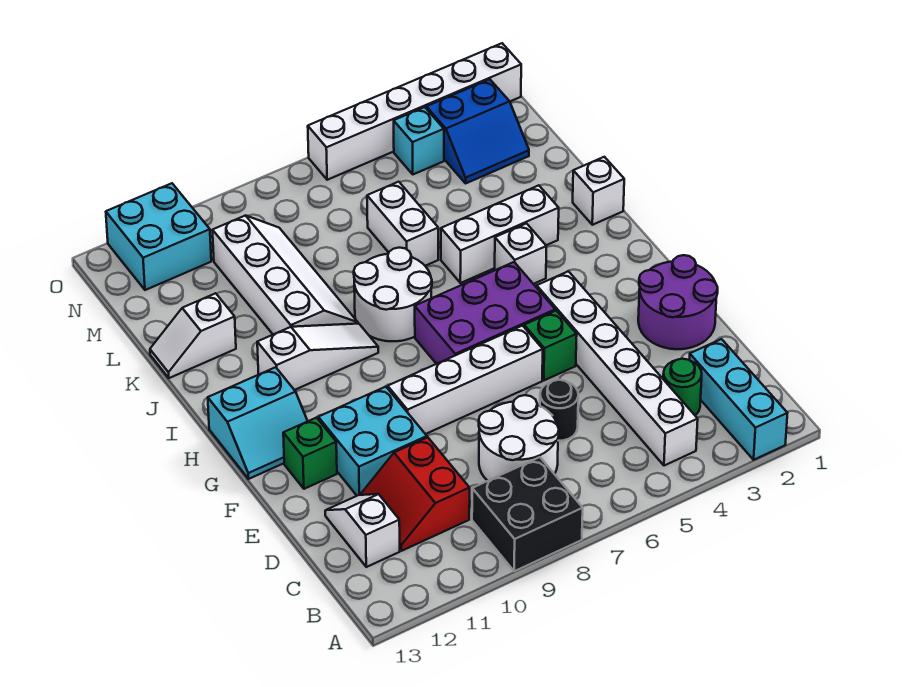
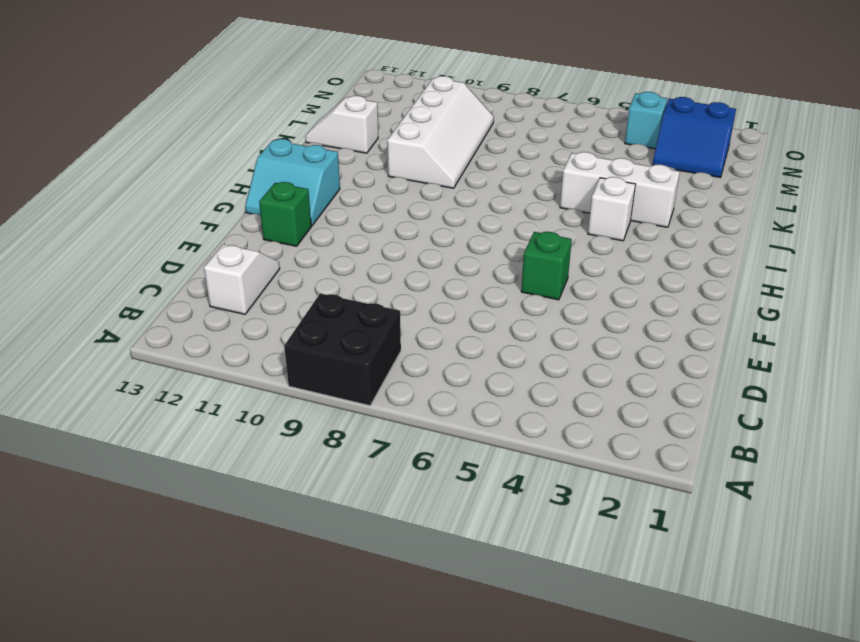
none -> cyan brick A2:C2 level 1
none -> white brick B4:G4 level 1
none -> green round brick C3 level 1

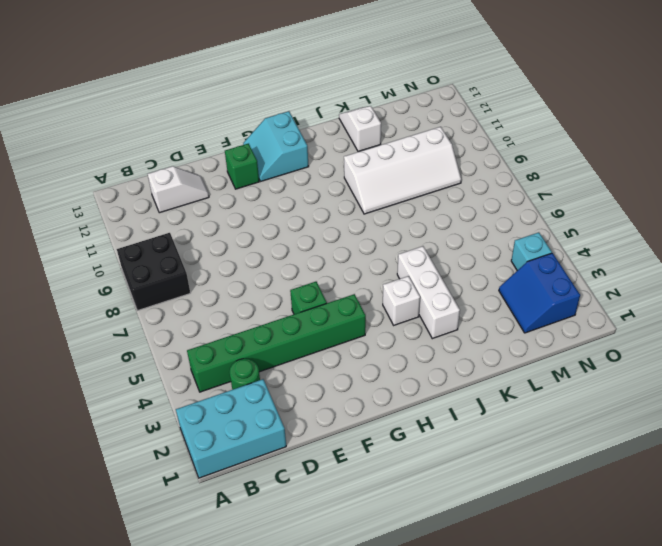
cyan brick A1:C2 level 1 -> cyan brick A2:C2 level 1
green brick B4:G4 level 1 -> white brick B4:G4 level 1
none -> white round brick C7:D8 level 1
none -> red slope C10:D11 level 1 top 10
none -> black round brick D6 level 1

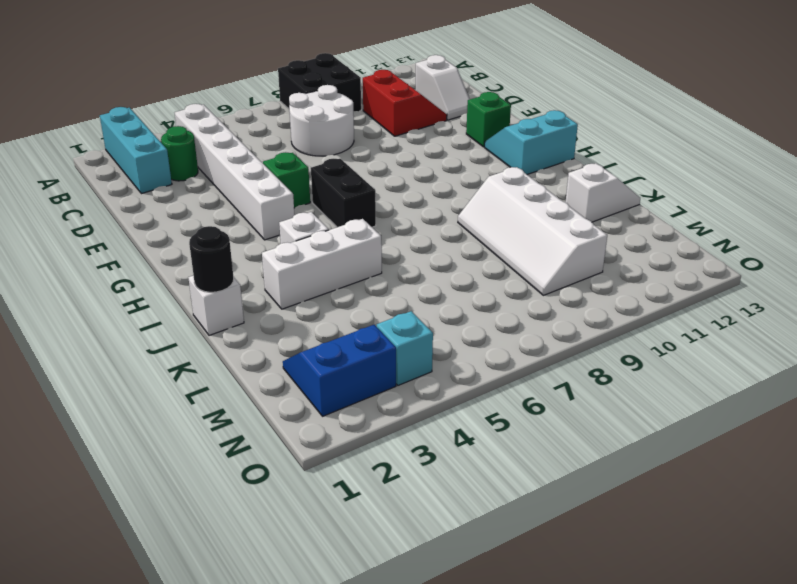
black brick G6:H6 level 1 -> purple brick G5:H7 level 1
black round brick J1 level 2 -> black round brick D6 level 1
none -> purple round brick E1:F2 level 1
none -> cyan brick E10:F11 level 1
none -> white brick F6:F9 level 1

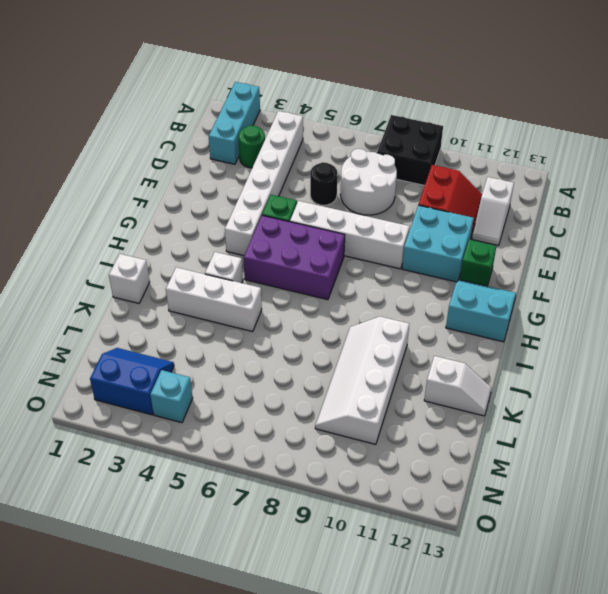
none -> purple round brick E1:F2 level 1
none -> white round brick I7:J8 level 1
none -> white slope I9:I11 level 1 top 11

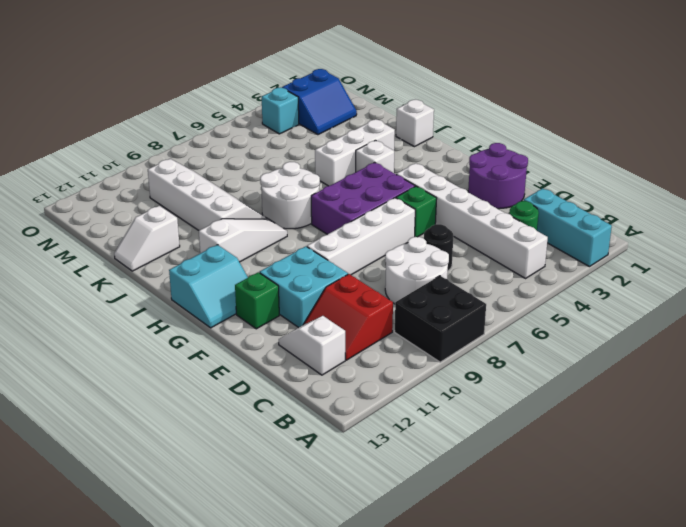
none -> white brick K6:L6 level 1
none -> cyan brick N11:O12 level 1
none -> white brick O1:O6 level 1

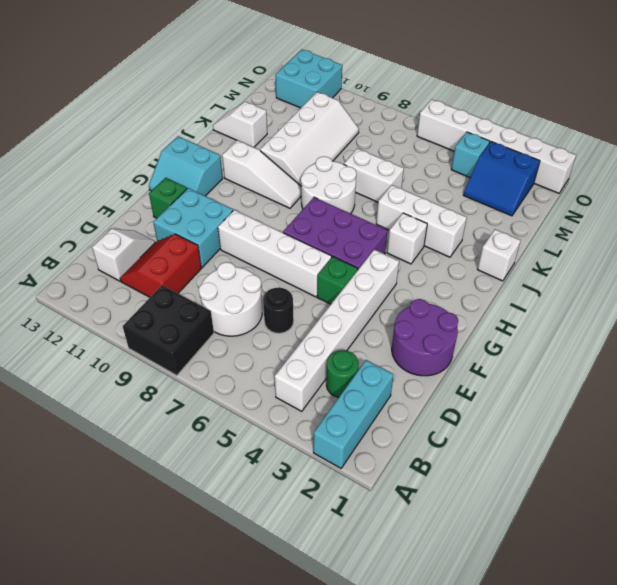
white brick K6:K7 level 1 -> white brick K6:L6 level 1

